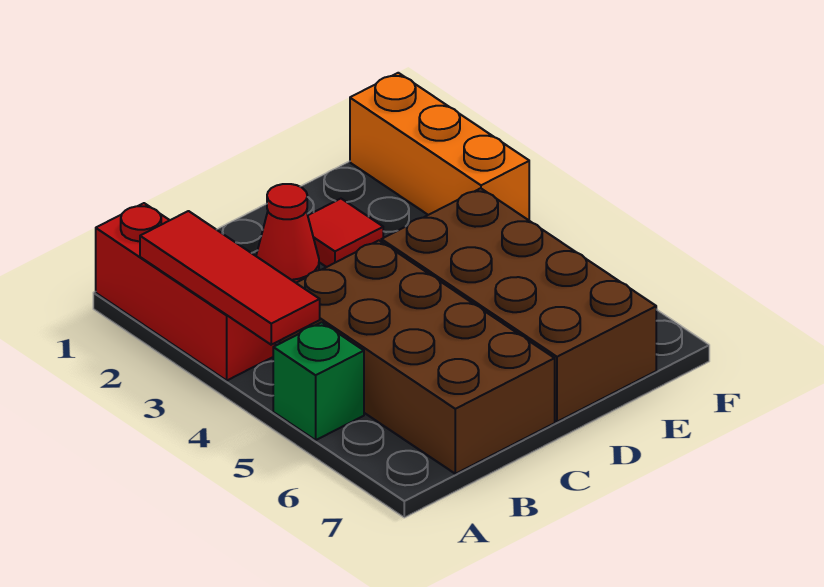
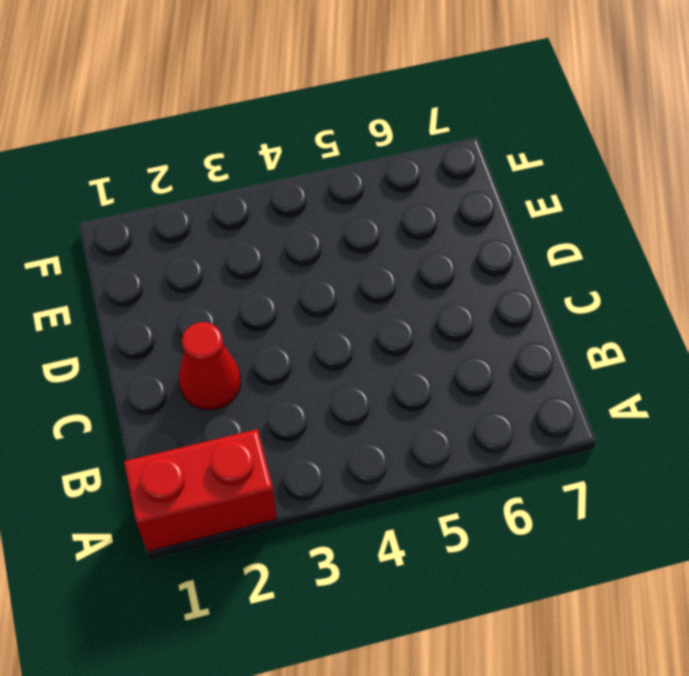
red brick A1:A2 level 1 -> red brick A1:A3 level 1
none -> green brick A5 level 1
none -> brown brick B4:C7 level 1

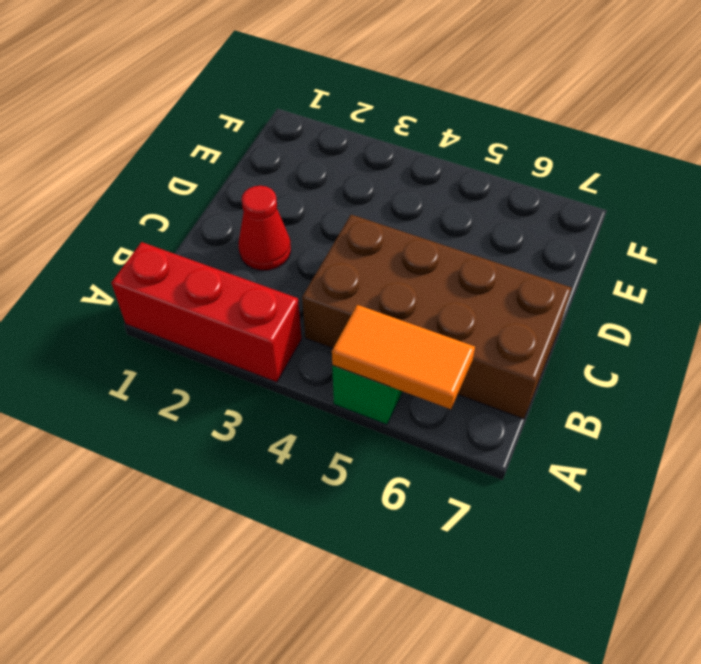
orange tile A5:A6 level 2 -> none
none -> red tile D2 level 1
none -> brown brick D4:E7 level 1

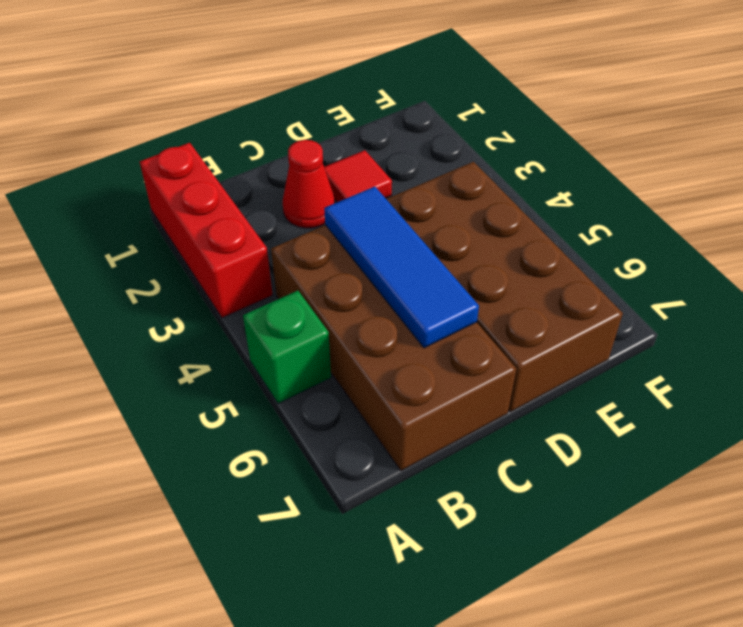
blue tile C4:C6 level 2 -> none
none -> orange brick F1:F3 level 1
none -> red tile A2:A4 level 2

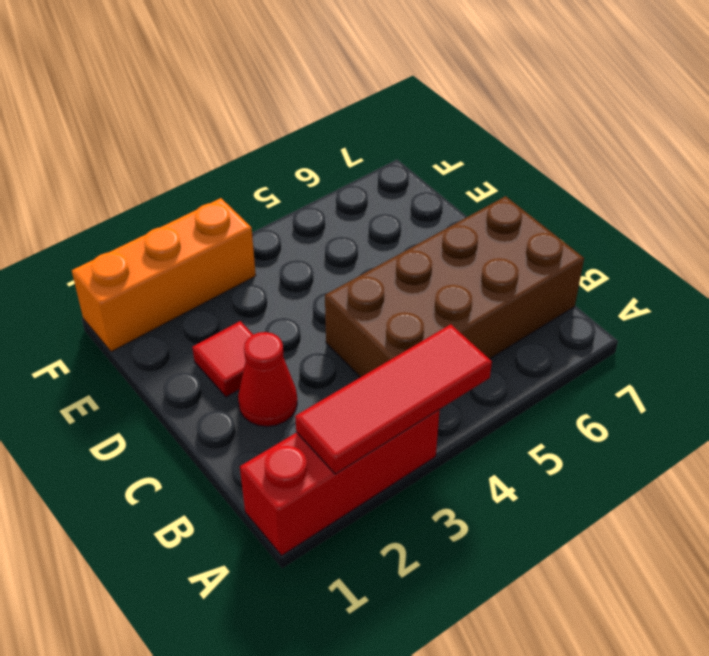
none -> green brick A5 level 1
none -> brown brick D4:E7 level 1

